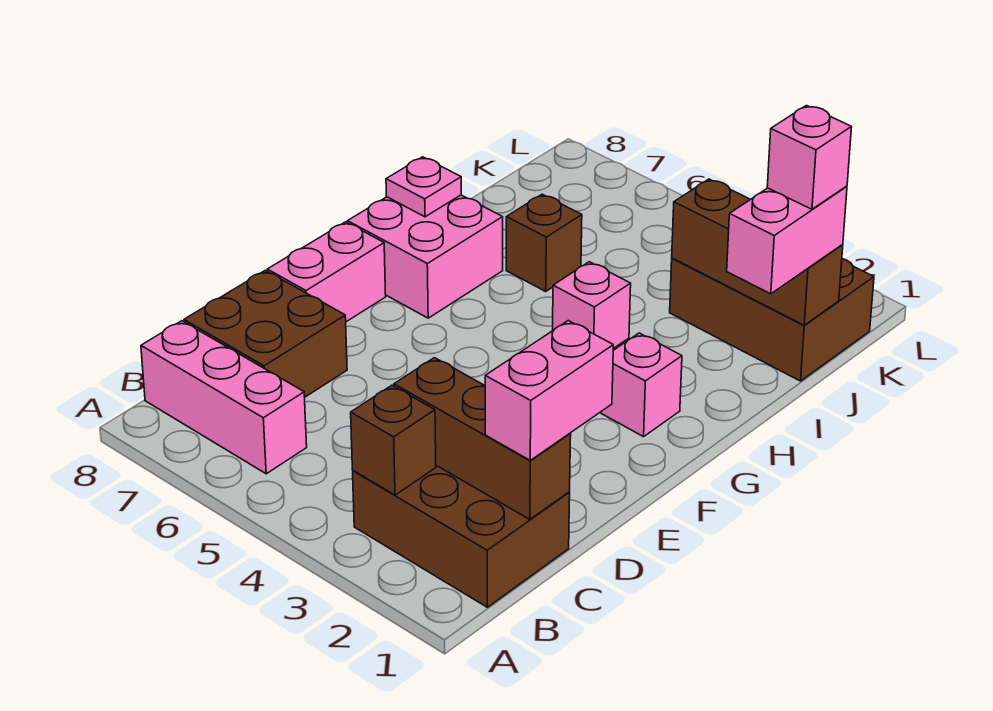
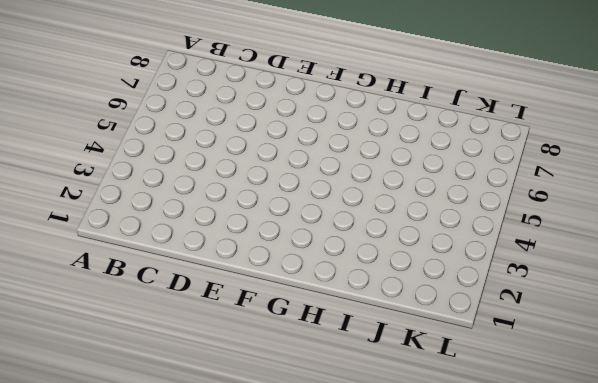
none -> brown brick B1:C3 level 1
none -> pink brick B6:B8 level 1
none -> brown brick C7:D8 level 1

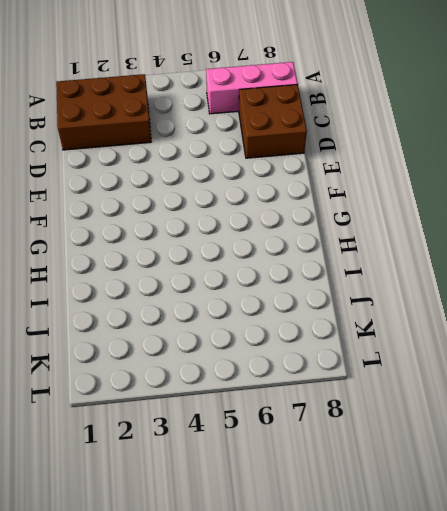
none -> pink brick E8:F8 level 1
none -> pink brick G2 level 1
none -> pink brick G7:H8 level 1

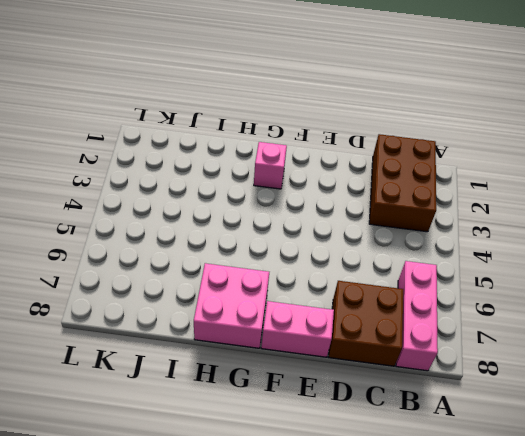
none -> pink brick H4 level 1
none -> brown brick I6 level 1
none -> brown brick J1:K3 level 1

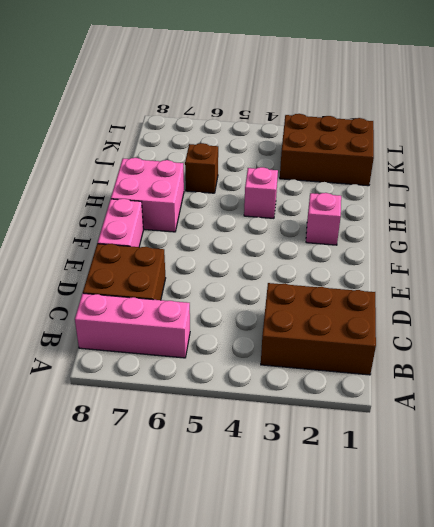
none -> brown brick B3 level 2
none -> brown brick C1:C3 level 2
none -> pink plate H8 level 2

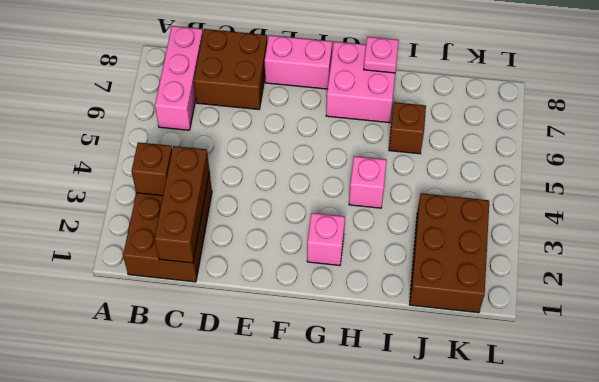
none -> brown brick J1:J3 level 2
none -> pink brick C1:D1 level 3
none -> pink brick I1:J1 level 3

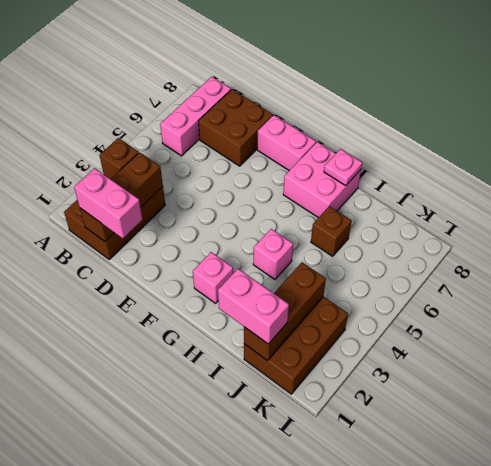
none -> pink brick J1 level 4

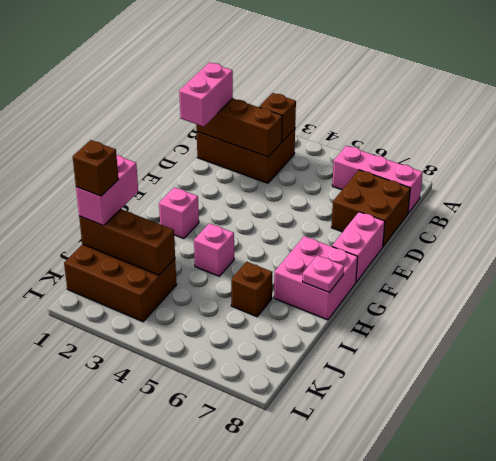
brown brick J1 level 4 -> pink brick J1 level 4

